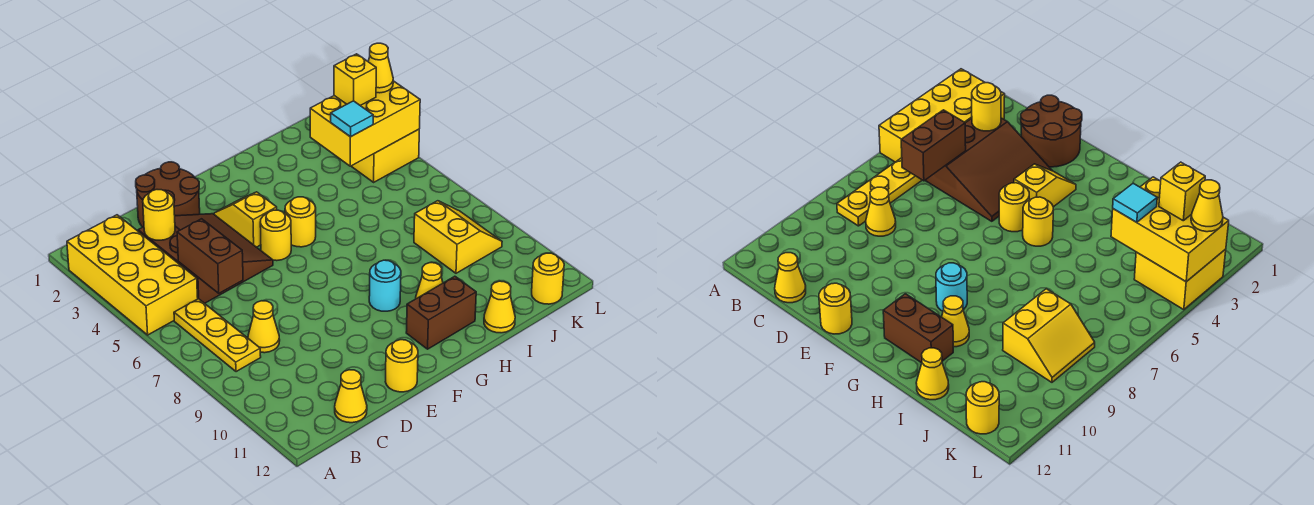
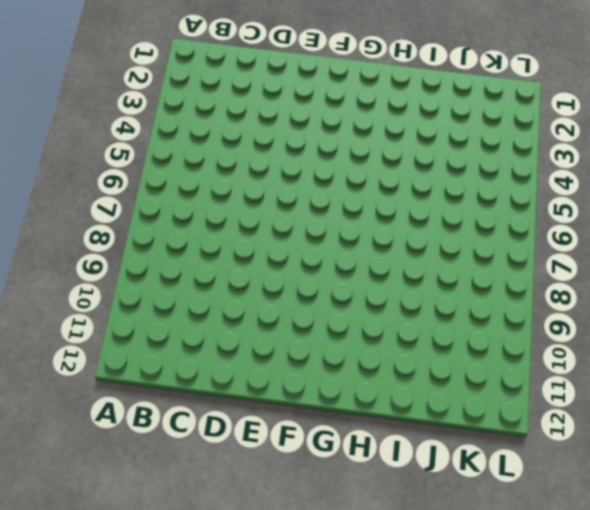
none -> yellow brick A2:B5 level 1
none -> yellow plate B6:B8 level 1
none -> brown slope C3:E5 level 1 top C

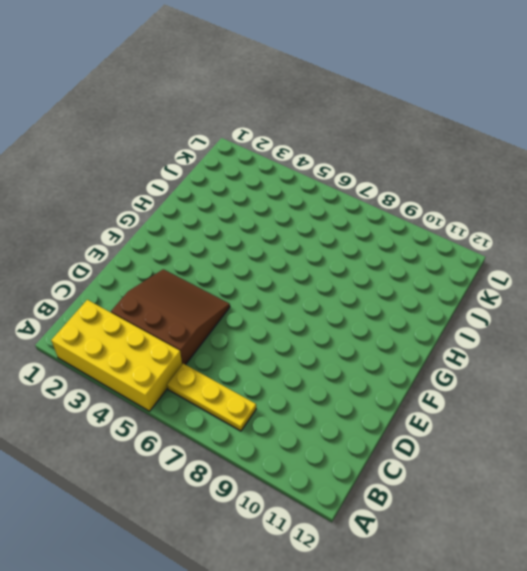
none -> yellow cone C8 level 1
none -> yellow cone C12 level 1
none -> brown round brick D1:E2 level 1

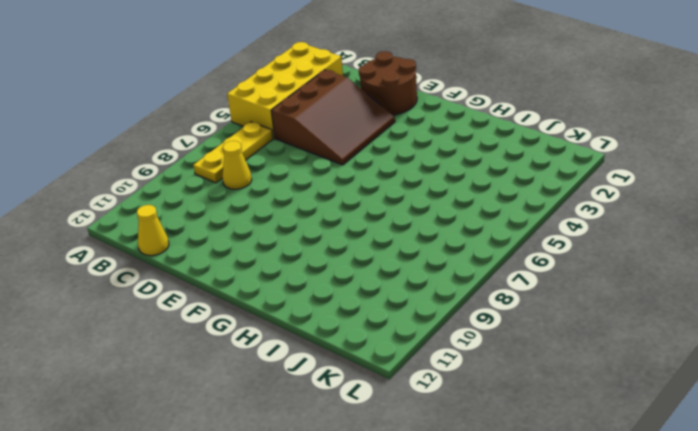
none -> yellow round brick E12 level 1
none -> yellow slope F3:F4 level 1 top 4
none -> yellow round brick F5 level 1

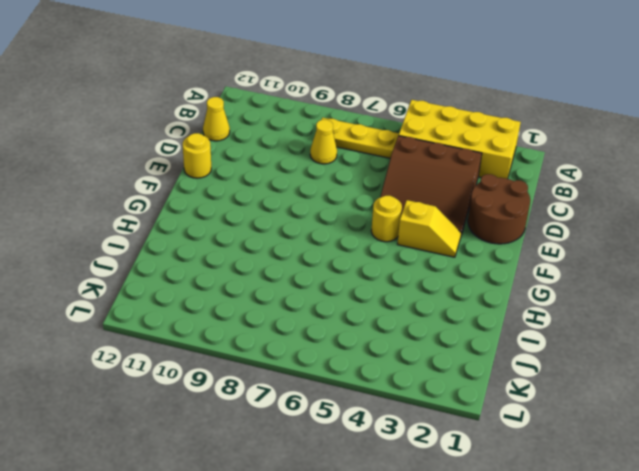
none -> yellow round brick G5 level 1
none -> cyan round brick G9 level 1
none -> brown brick G11:H11 level 1

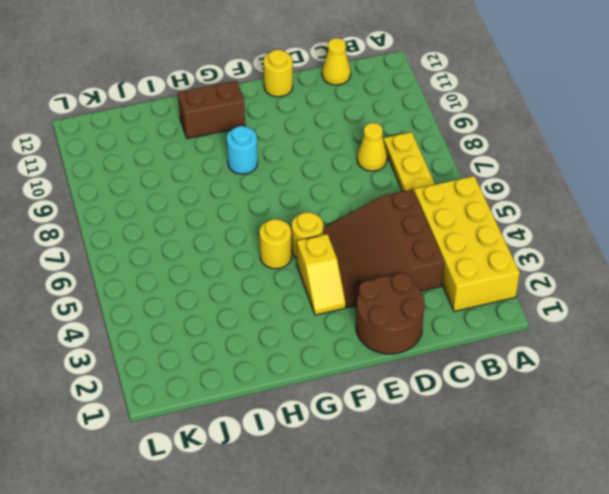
none -> yellow cone H10 level 1
none -> yellow cone I12 level 1
none -> yellow slope J8:K9 level 1 top J

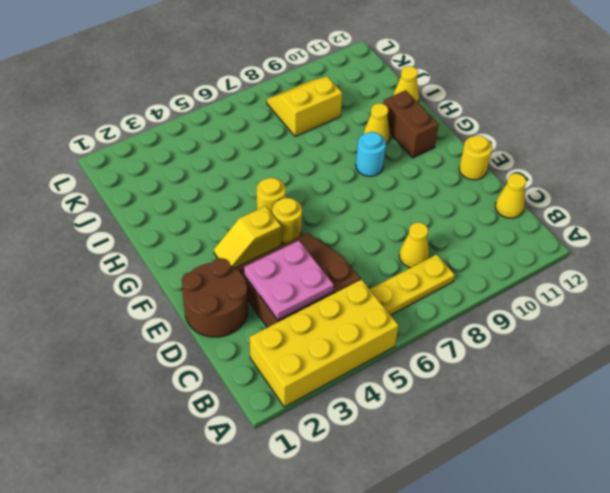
pink plate C3:D4 level 2 -> yellow round brick C3 level 2
none -> yellow brick K3:L4 level 1
none -> yellow round brick K12 level 1
none -> brown brick C5:C6 level 2

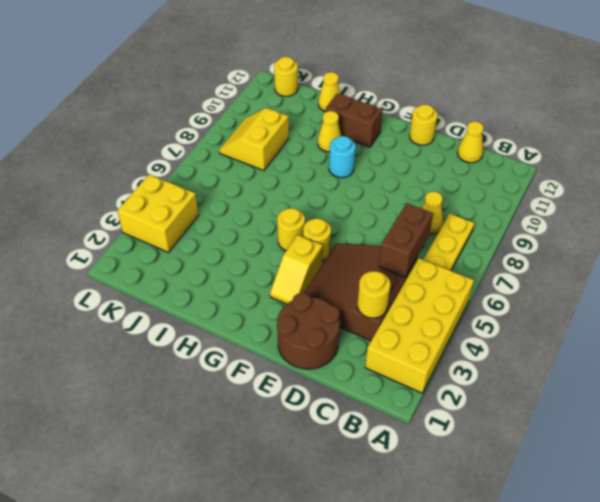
none -> yellow brick J3:L4 level 2
none -> cyan tile J4 level 3
none -> yellow brick K3 level 3

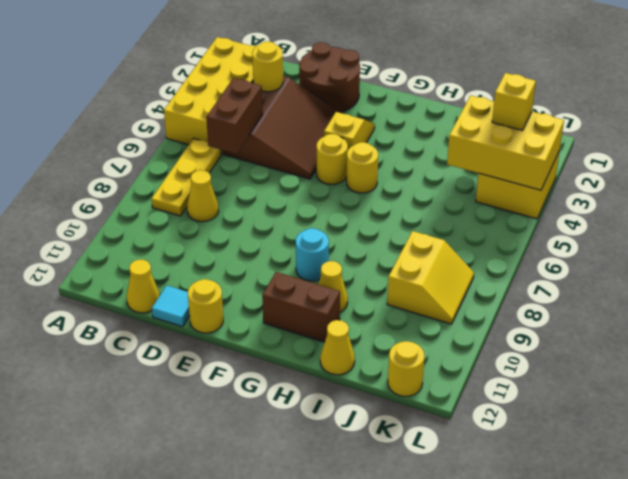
cyan tile D12 level 1 -> cyan tile J4 level 3
none -> yellow cone L3 level 3

